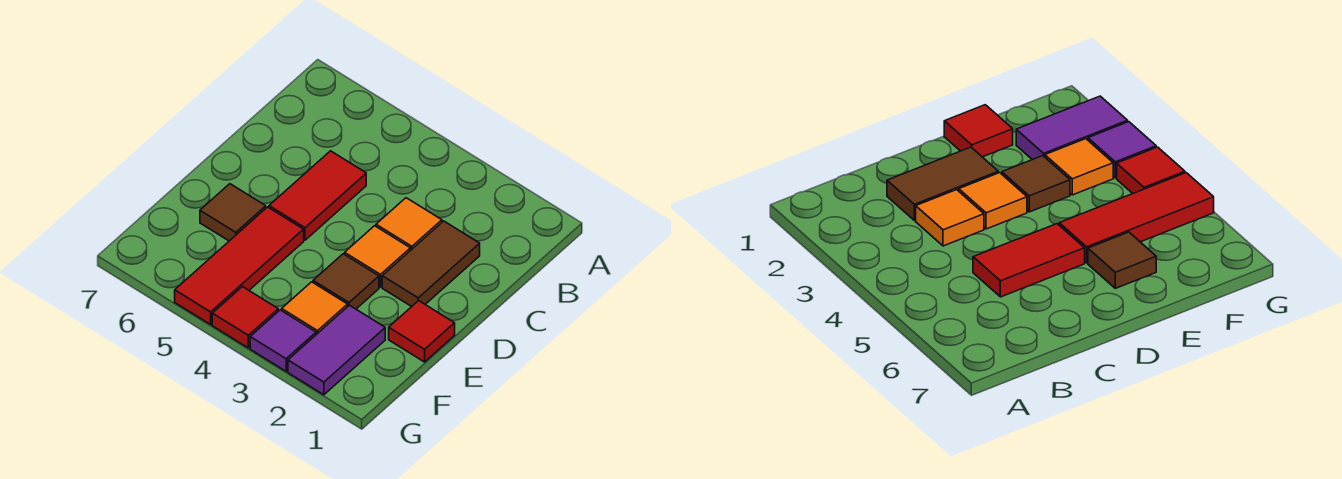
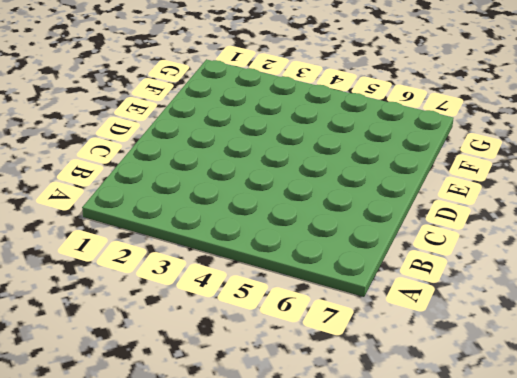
none -> brown tile C2:D2 level 1
none -> orange tile C3 level 1
none -> red tile C5:D5 level 1

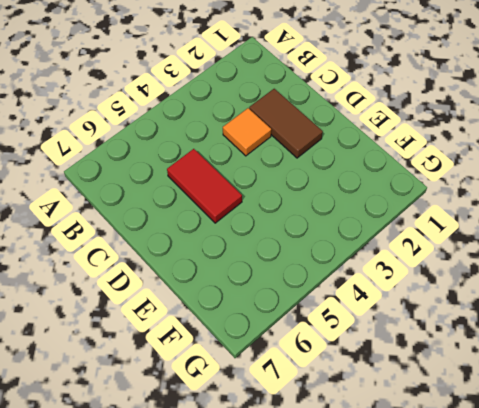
none -> orange tile D3 level 1
none -> red tile E1 level 1
none -> brown tile E3 level 1

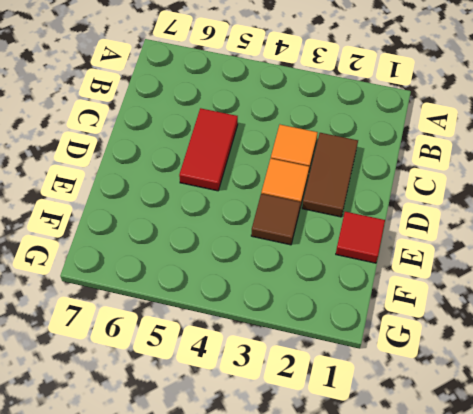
none -> red tile E5:G5 level 1
none -> brown tile E6 level 1
none -> purple tile F2:G2 level 1

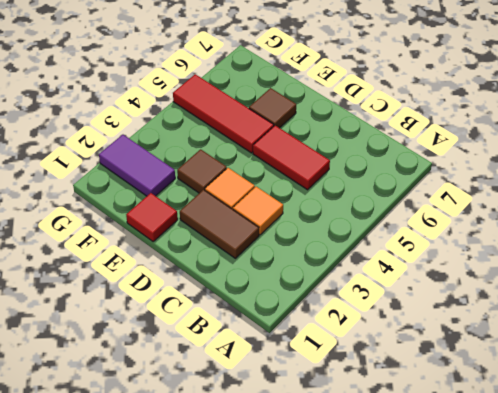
none -> orange tile F3 level 1
none -> purple tile G3 level 1
none -> red tile G4 level 1

